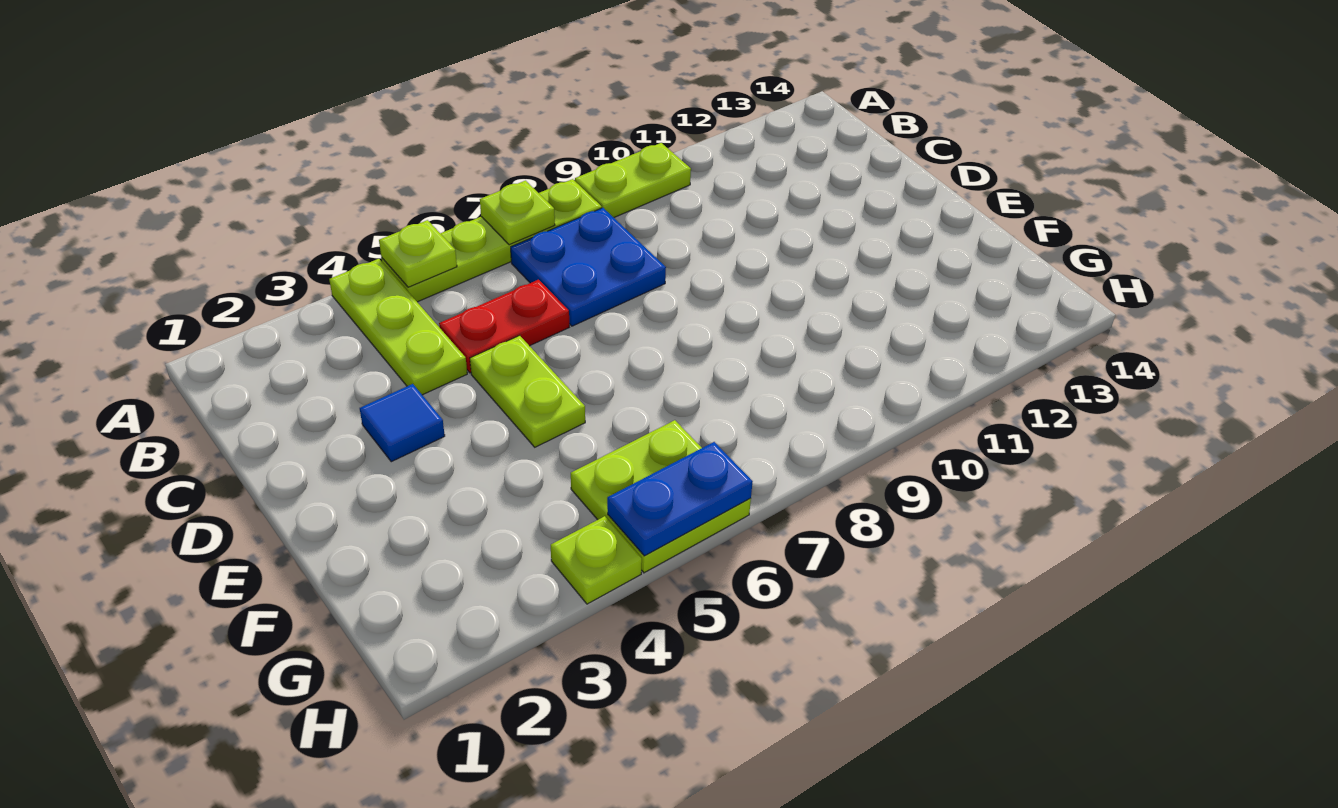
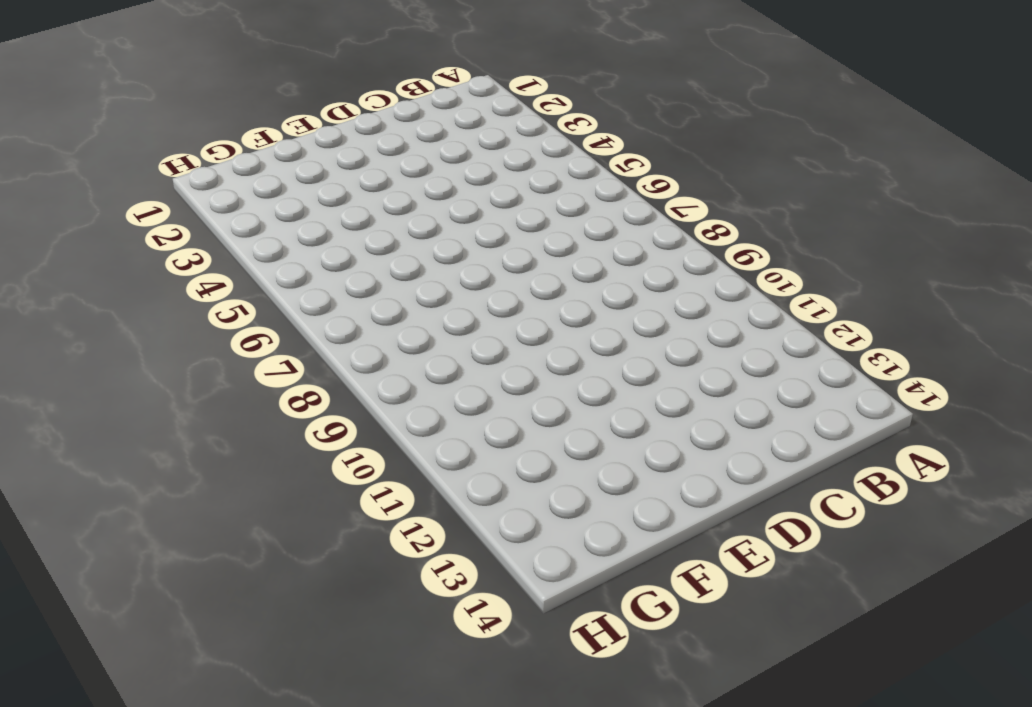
none -> lime plate A4:C4 level 1
none -> lime plate A5:A8 level 1
none -> lime plate A9:A10 level 1

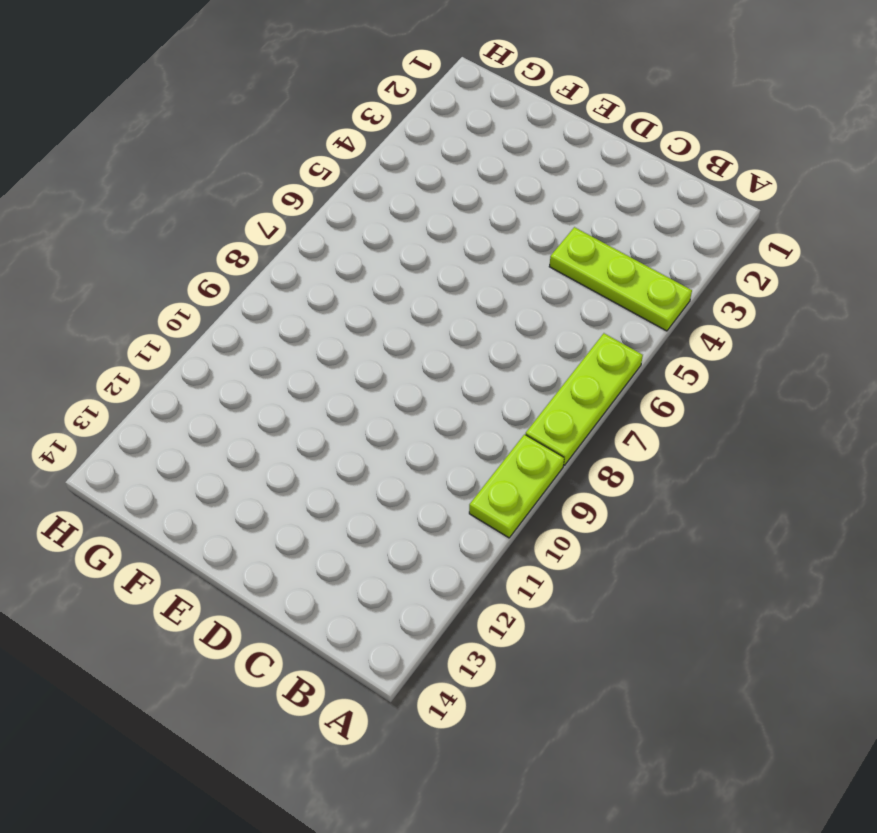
lime plate A6:A8 level 1 -> lime plate A5:A8 level 1
none -> blue plate B7:C8 level 1
none -> red plate C5:C6 level 1
none -> blue tile D3 level 1

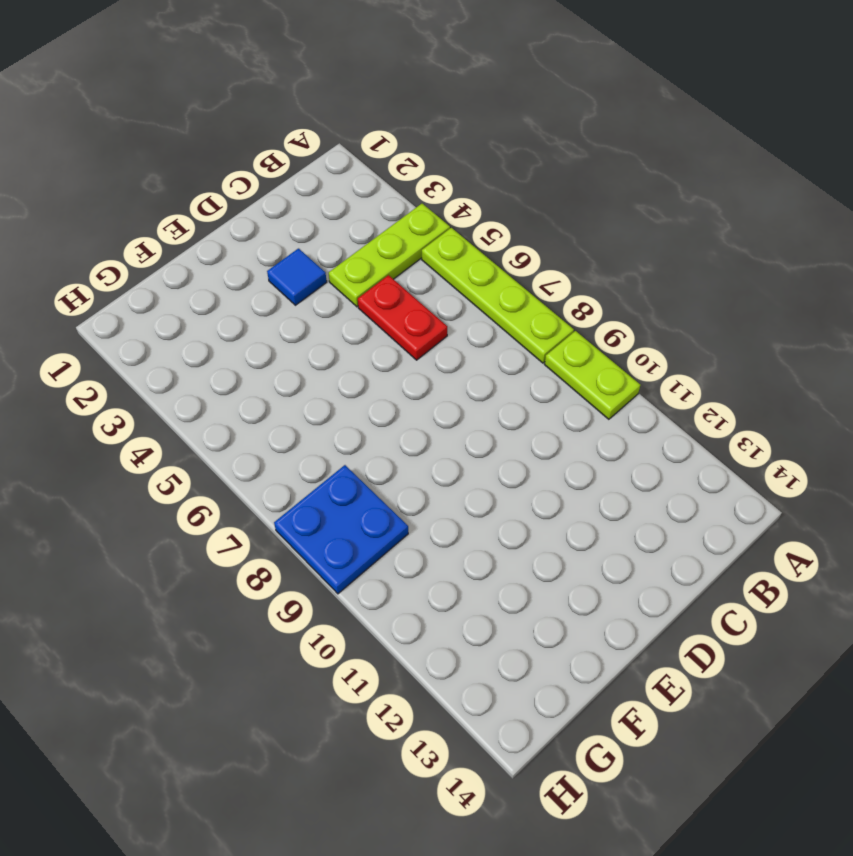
blue plate G8:H9 level 1 -> blue plate B7:C8 level 1
none -> lime plate D5:E5 level 1
none -> lime plate G5:H6 level 1
none -> lime plate H4 level 1

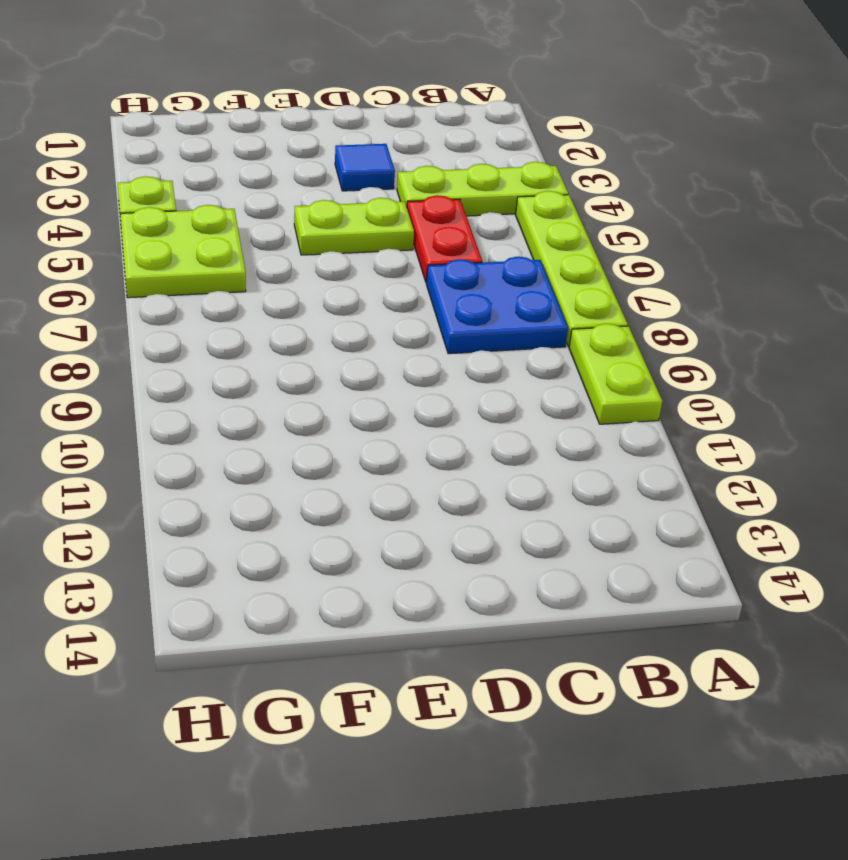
none -> lime plate A5 level 2
none -> lime plate A7 level 2
none -> blue plate H5:H6 level 2

